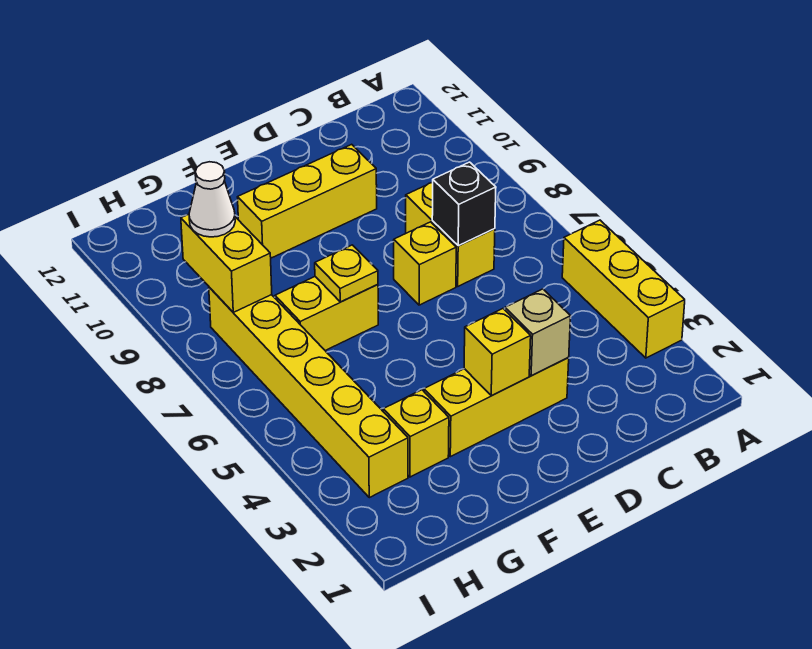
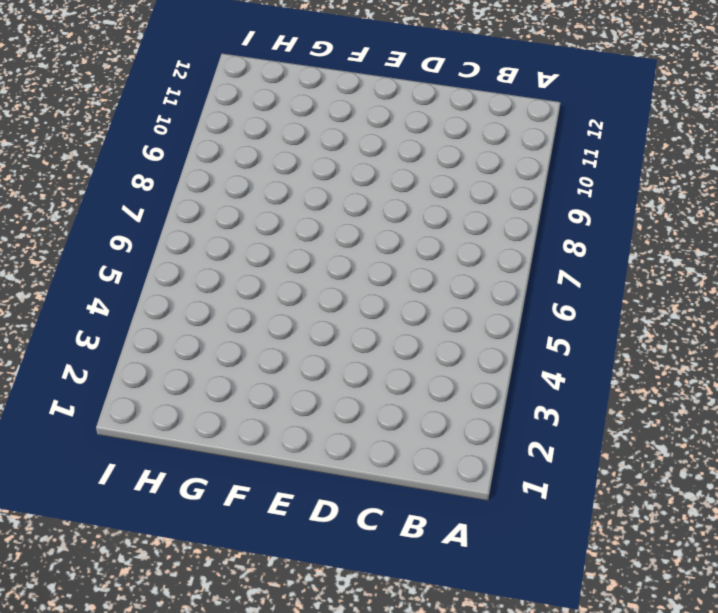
none -> yellow brick A3:A5 level 1
none -> yellow brick C7:C8 level 1
none -> yellow brick D3:F3 level 1

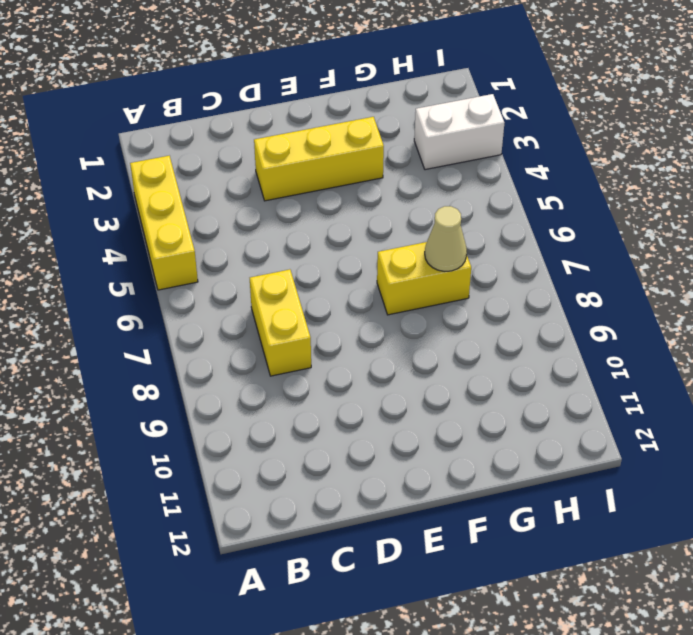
tan cone G7 level 2 -> none
white brick H3:I3 level 1 -> yellow brick H3:H8 level 1
none -> yellow brick D7 level 1
none -> yellow brick D10:F10 level 1
none -> yellow brick G3 level 1

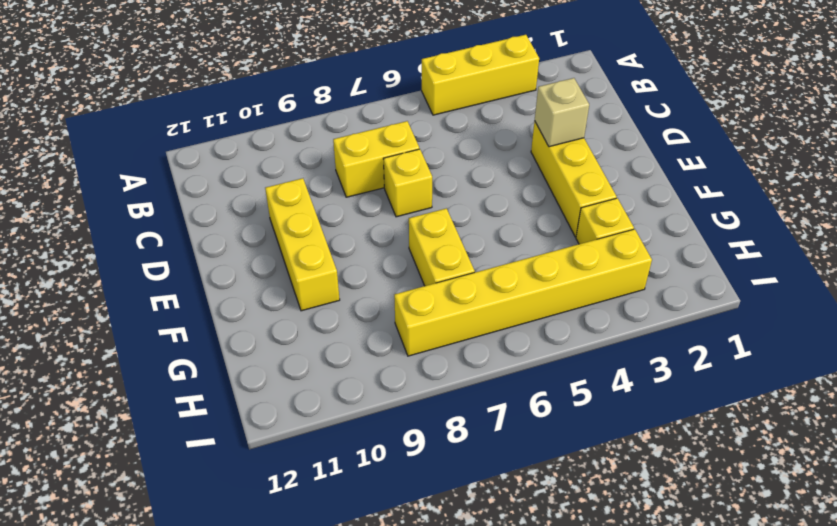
none -> black brick C7 level 2
none -> yellow brick E3 level 2
none -> yellow plate F7 level 2

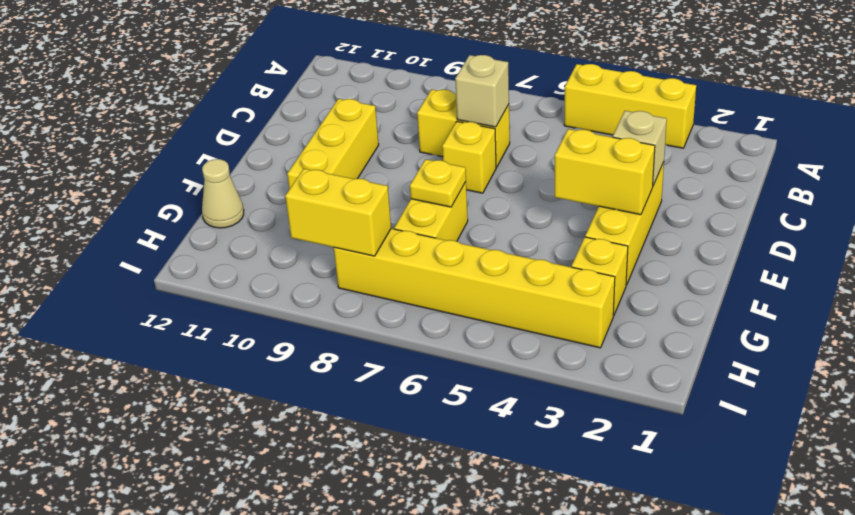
tan brick C7 level 2 -> black brick C7 level 2
yellow brick E3:E4 level 2 -> yellow brick E3 level 2
tan cone G12 level 1 -> none
none -> white cone H9 level 3

